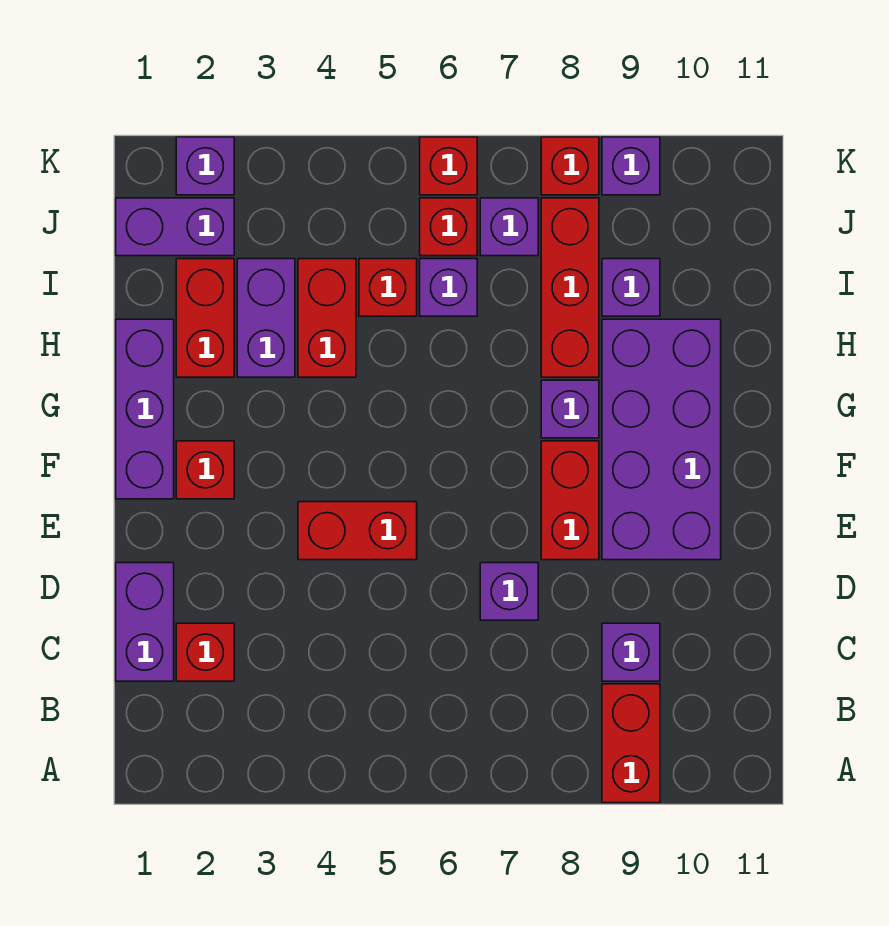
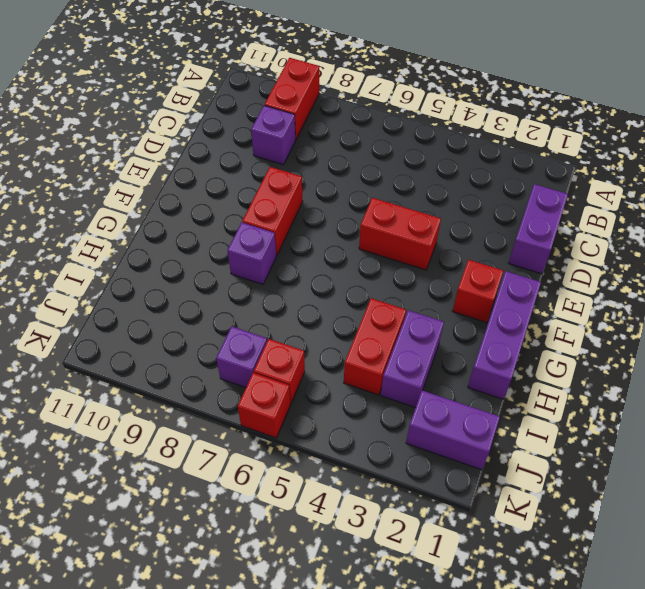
none -> red brick C2 level 1
none -> purple brick D7 level 1
none -> purple brick E9:H10 level 1

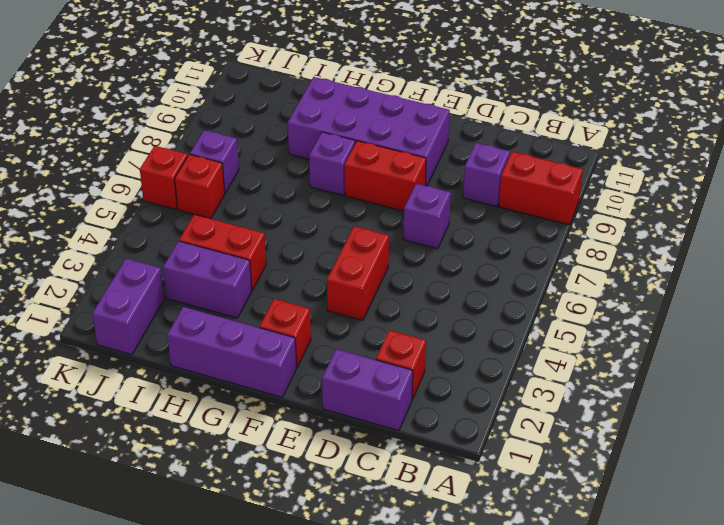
none -> red brick H2:I2 level 1
none -> red brick H8:J8 level 1
none -> red brick I5 level 1

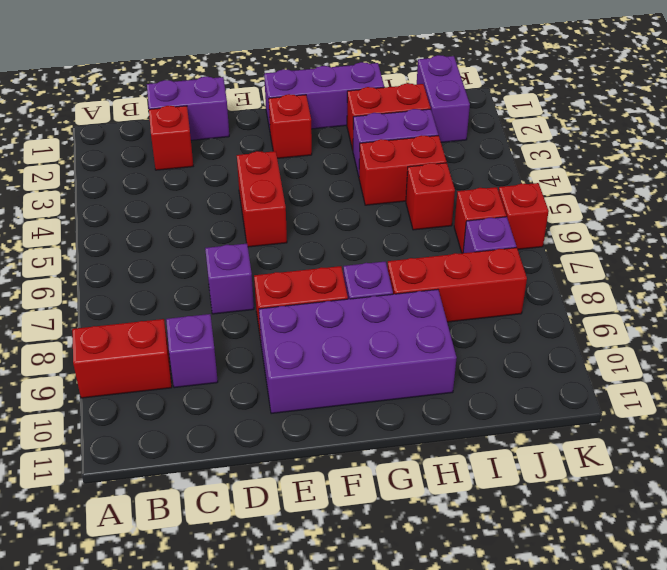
none -> purple brick I6 level 1
none -> purple brick I9 level 1
none -> purple brick K2 level 1

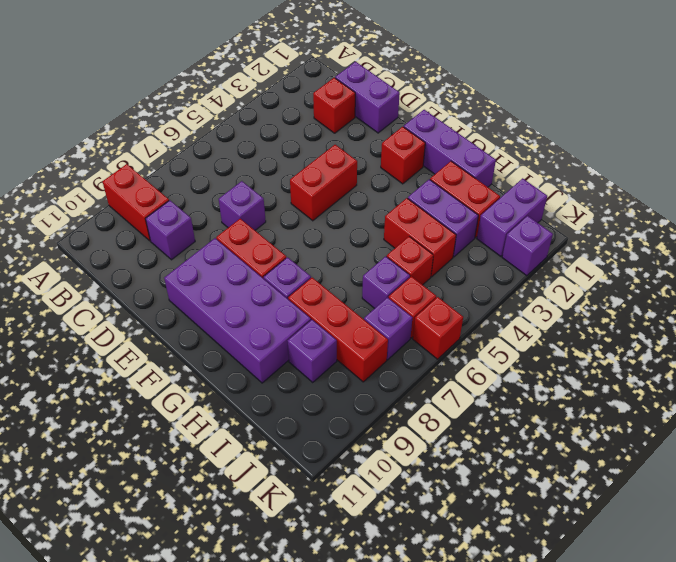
none -> red brick K8 level 1
none -> purple brick K9 level 1

